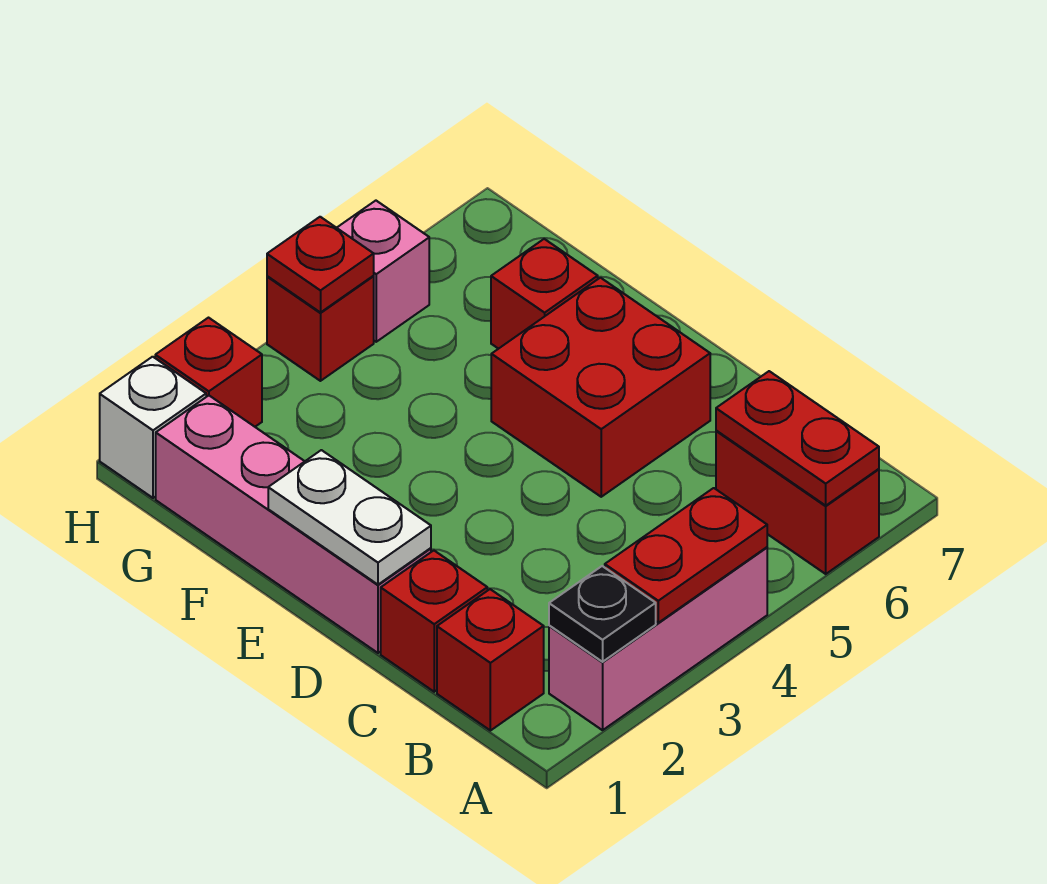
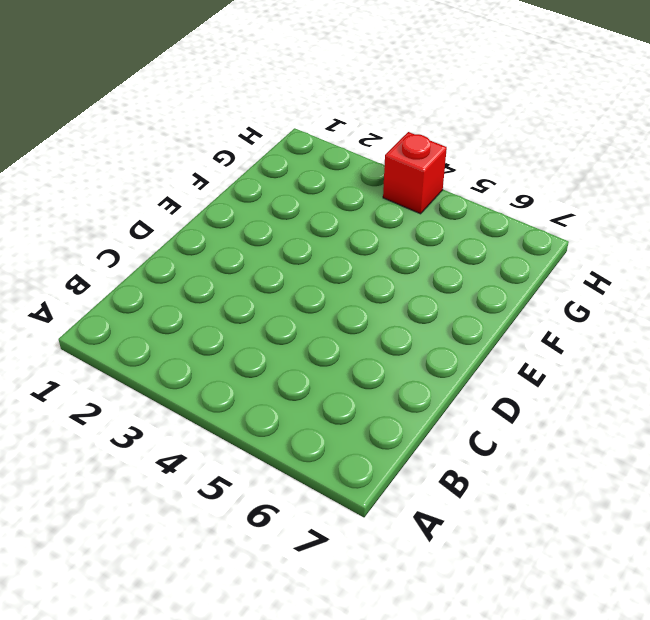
none -> pink brick A2:A4 level 1
none -> red brick A6:B6 level 1
none -> red brick B1 level 1

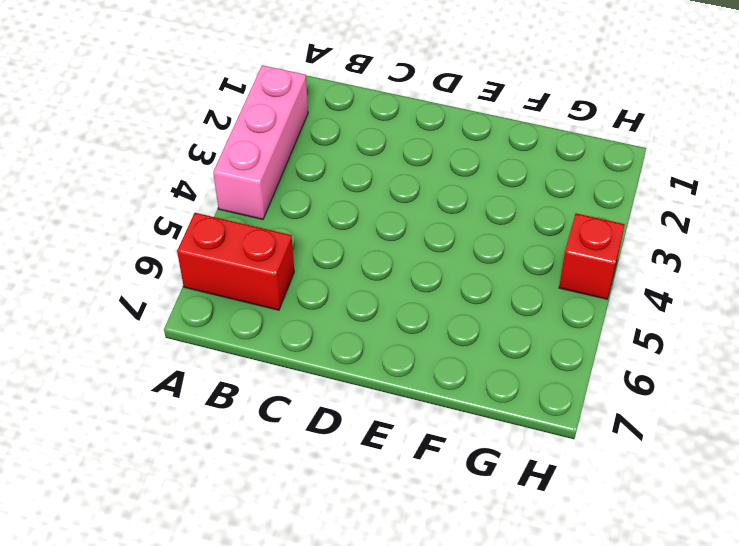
none -> red brick B1 level 1
none -> red brick C1 level 1
none -> pink brick D1:G1 level 1

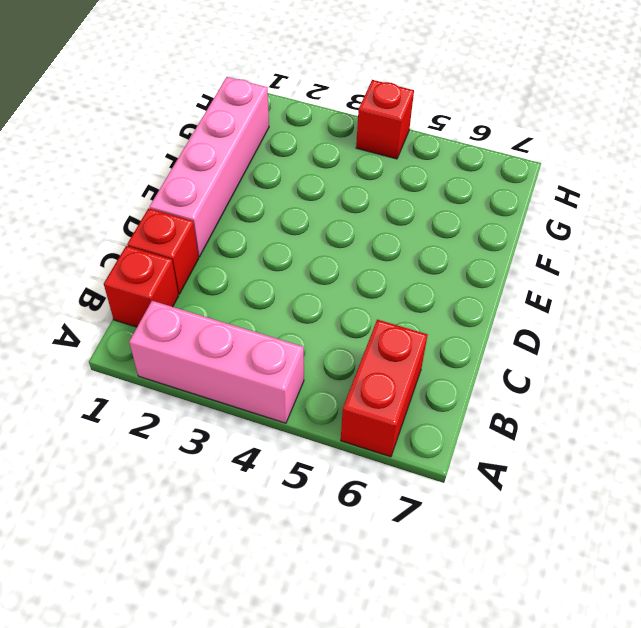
none -> red brick D5:E6 level 1
none -> red brick F6 level 1
none -> white brick H1 level 1

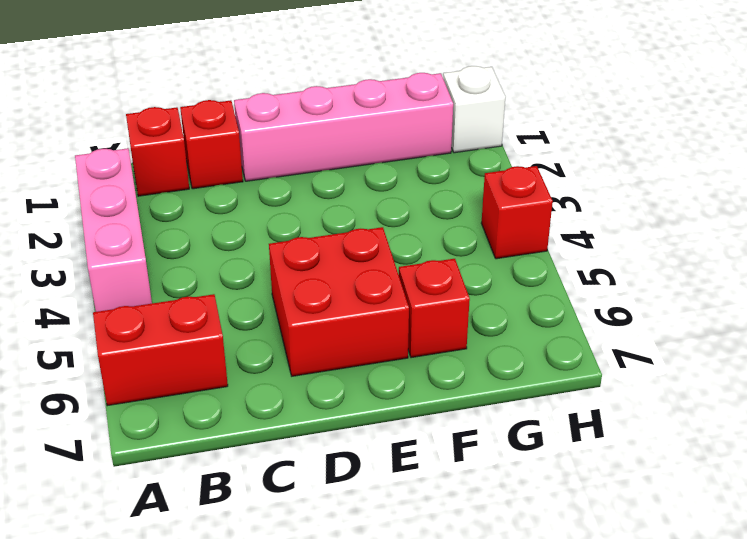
none -> red brick H2 level 1
none -> pink brick H5 level 1
none -> black plate A2 level 2

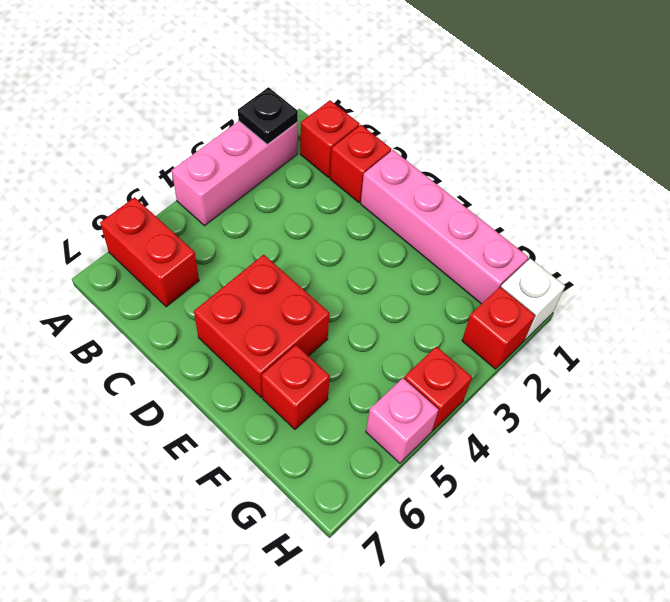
none -> red plate A3:A4 level 2
none -> red plate A6:B6 level 2
none -> white plate D1:E1 level 2

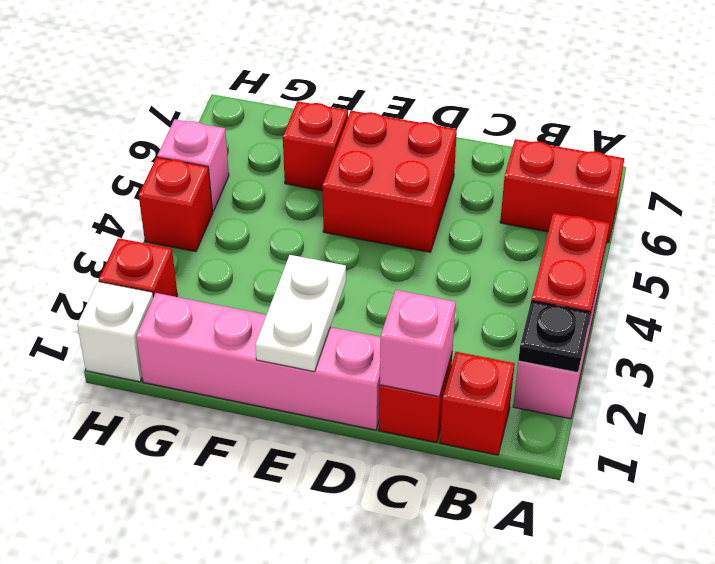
pink brick C1 level 2 -> none
white plate E1:E2 level 2 -> white plate D1:E1 level 2
none -> red plate A6:B6 level 2
none -> red plate H4 level 2

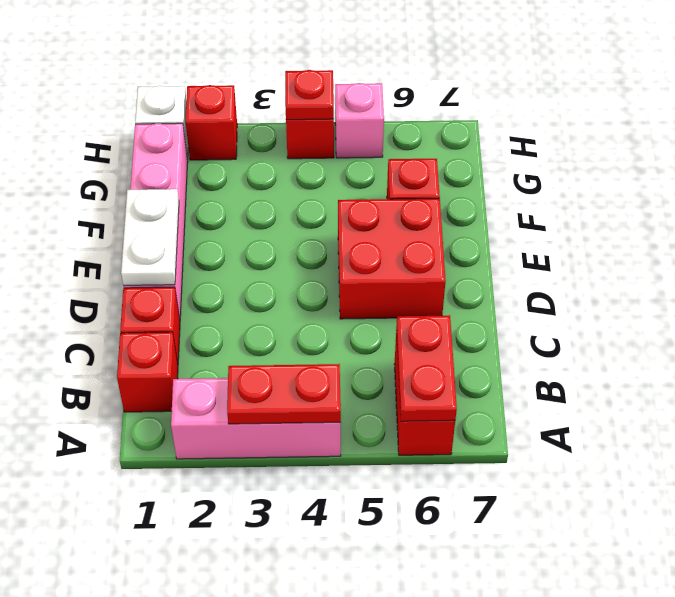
none -> black plate A2 level 2

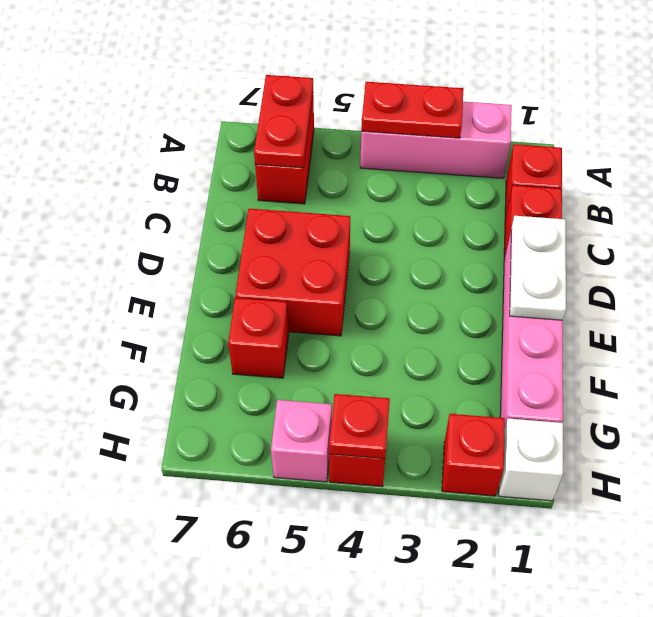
none -> black plate A2 level 2

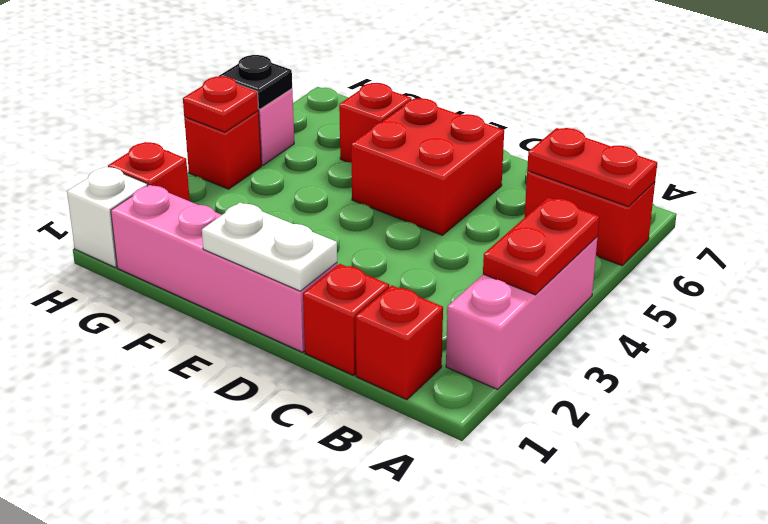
black plate H5 level 2 -> black plate A2 level 2

